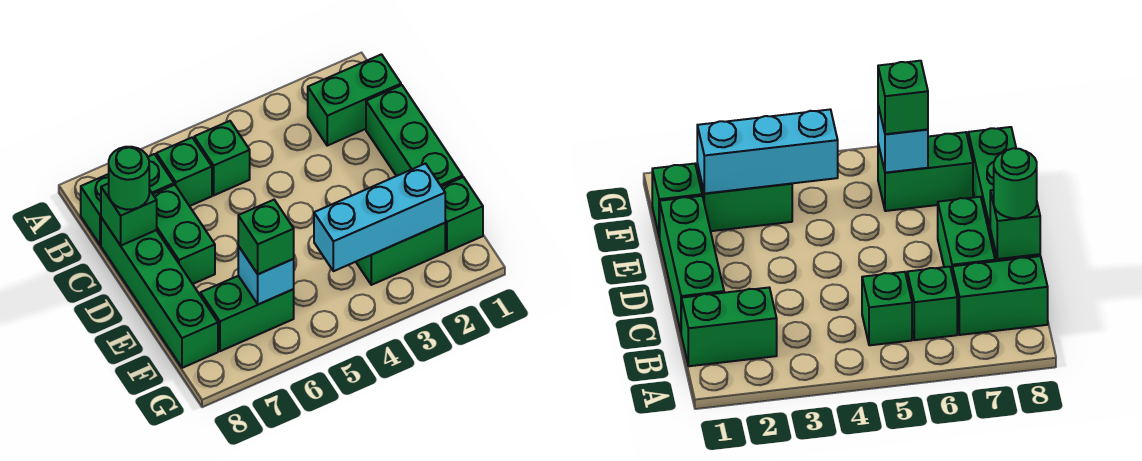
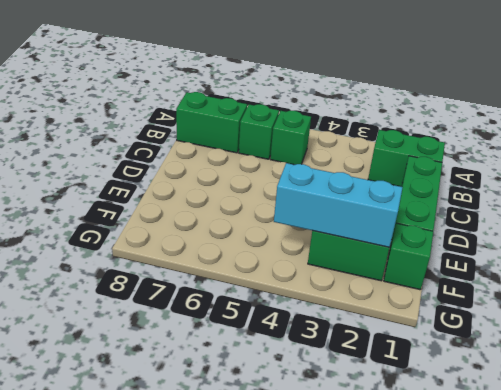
none -> green brick C7:D7 level 1
none -> green brick C8:F8 level 1
none -> green brick F6:F7 level 1

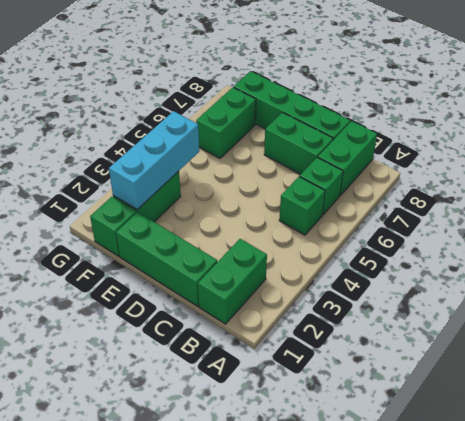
none -> green brick C8 level 2
none -> cyan brick F6 level 2
none -> green round brick C8 level 3

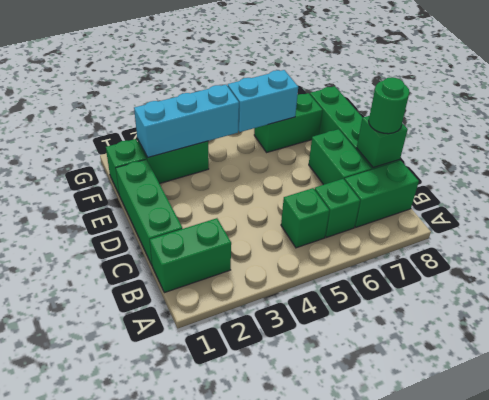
cyan brick F5:F6 level 2 -> cyan brick F6 level 2
none -> green brick F6 level 3

